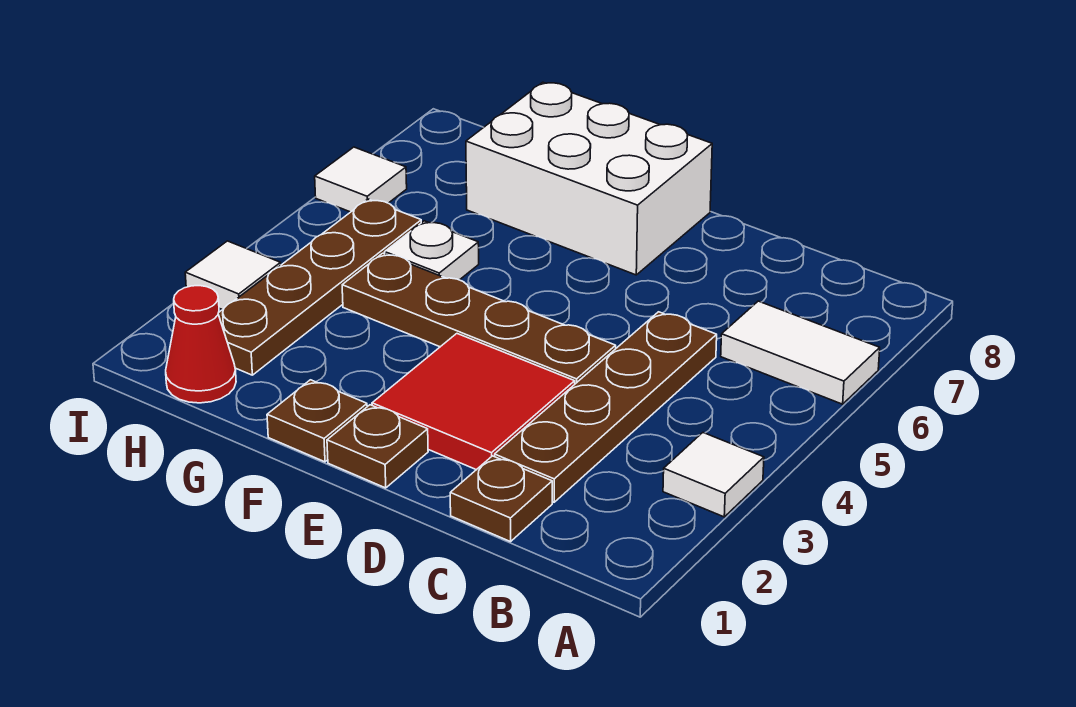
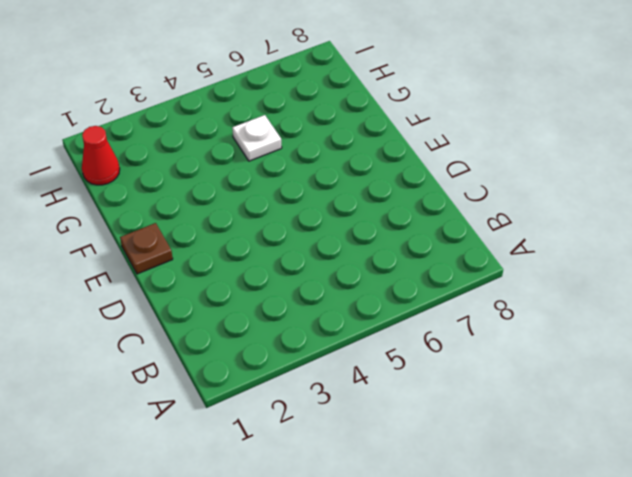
none -> white tile A3 level 1
none -> white tile A6:B6 level 1
none -> brown plate C1 level 1

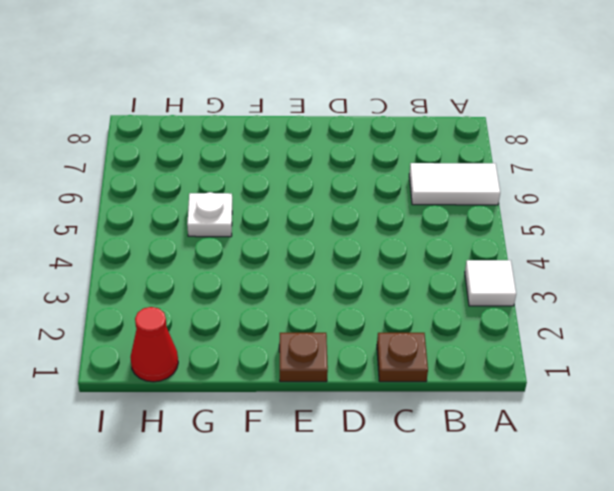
none -> brown plate C2:C5 level 1
none -> red tile D2:E3 level 1
none -> brown plate D4:G4 level 1

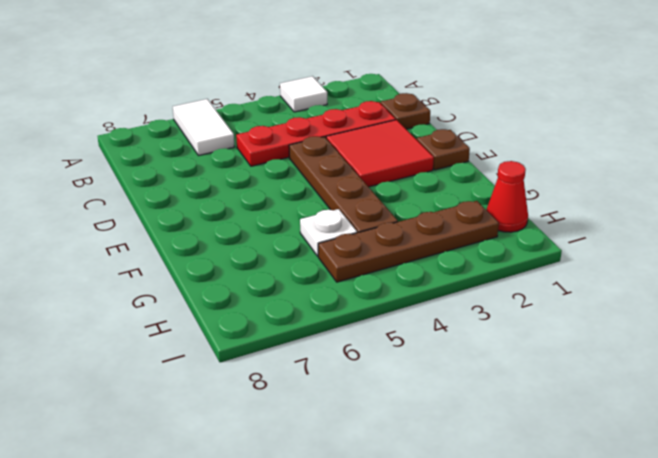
red plate C2:C5 level 1 -> brown plate C2:C5 level 1
none -> white brick E7:G8 level 1
none -> brown plate F1 level 1
none -> white tile I3 level 1

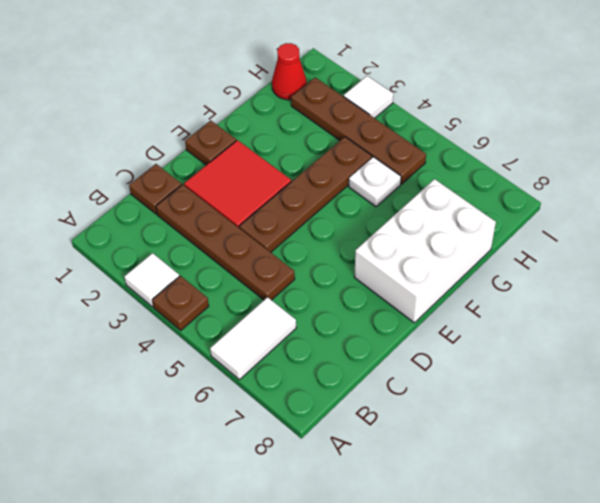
brown plate A4 level 1 -> brown plate F1 level 1
none -> white tile I6 level 1

